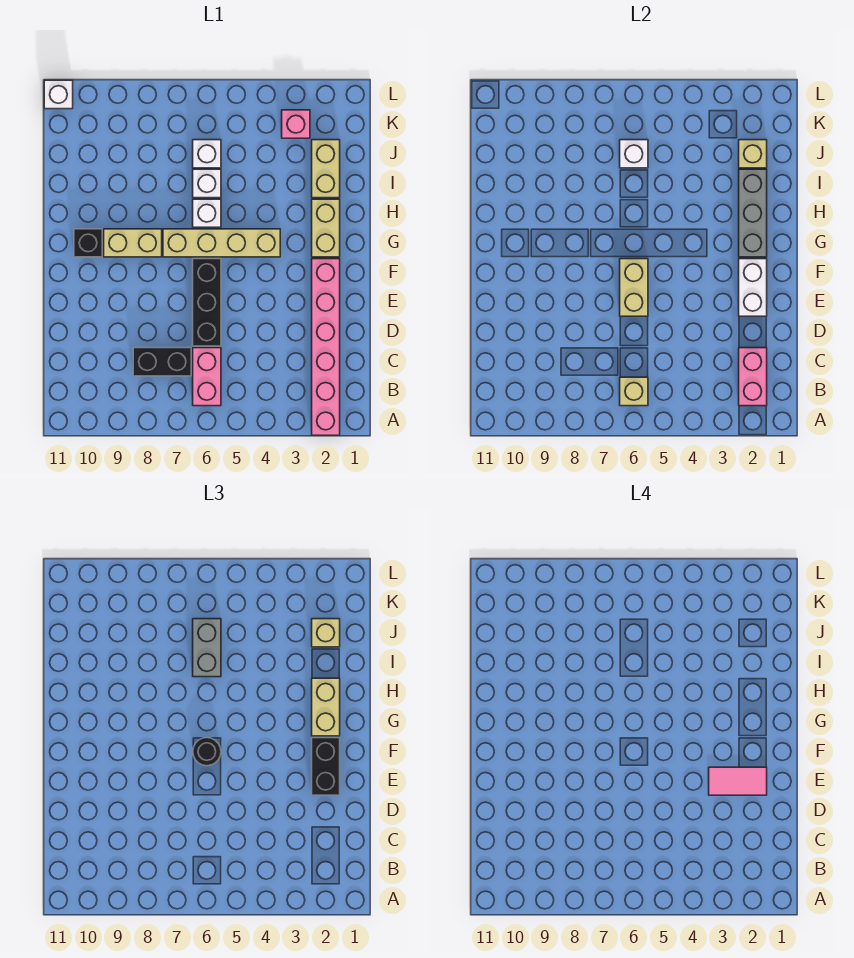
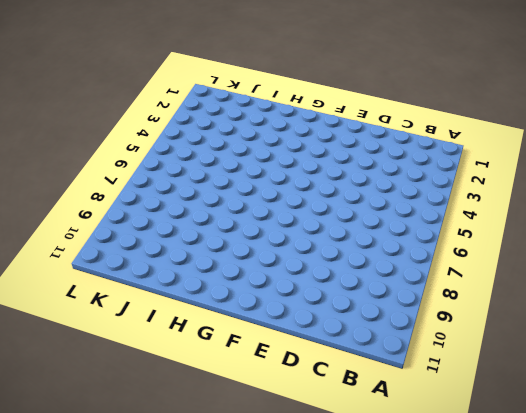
none -> pink brick A2:F2 level 1
none -> pink brick B6:C6 level 1
none -> black brick C7:C8 level 1

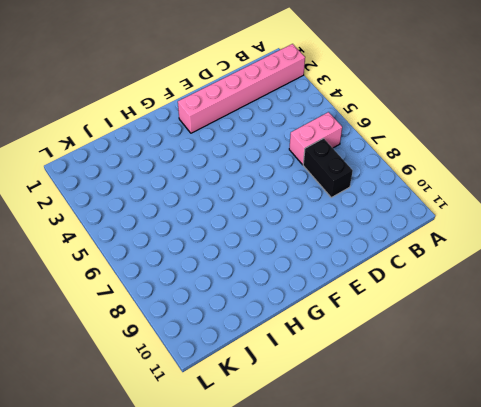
none -> black brick D6:F6 level 1
none -> tan brick G2:H2 level 1
none -> tan brick G4:G7 level 1

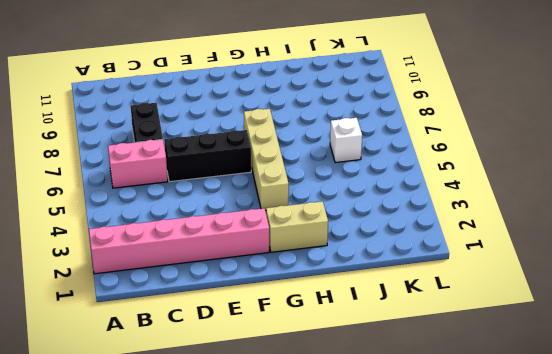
none -> tan brick G8:G9 level 1
none -> black brick G10 level 1
none -> white brick H6 level 1

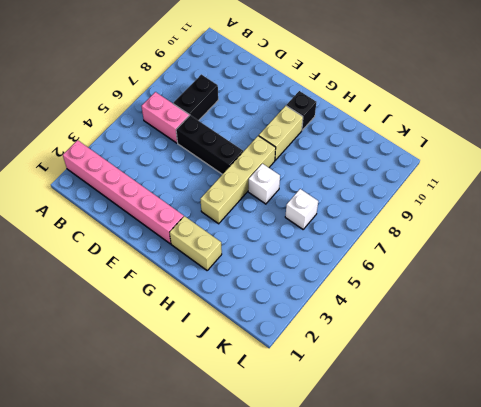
none -> tan brick I2:J2 level 1
none -> white brick I6 level 1
none -> pink brick K3 level 1

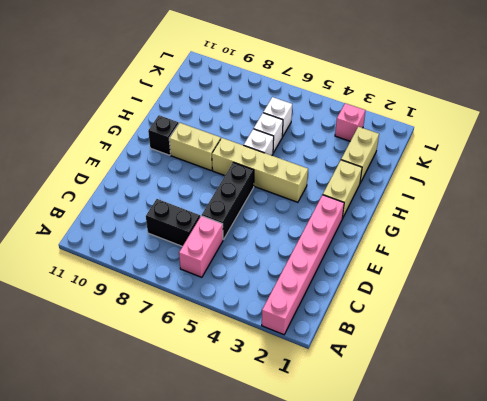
none -> white brick L11 level 1
none -> pink brick B2:C2 level 2
none -> tan brick B6 level 2

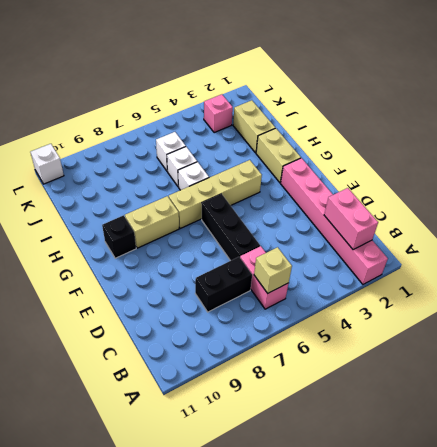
none -> white brick E2:F2 level 2
none -> tan brick E6:F6 level 2
none -> grey brick G2:I2 level 2

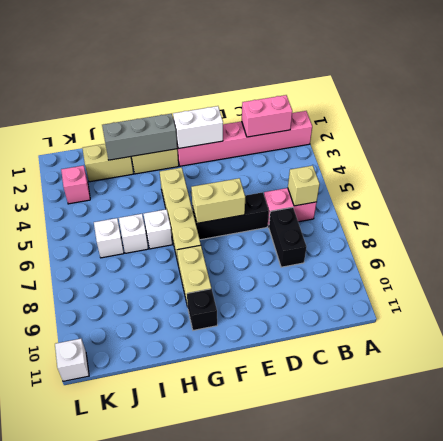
none -> tan brick J2 level 2
none -> white brick J6 level 2
none -> black brick E2:F2 level 3

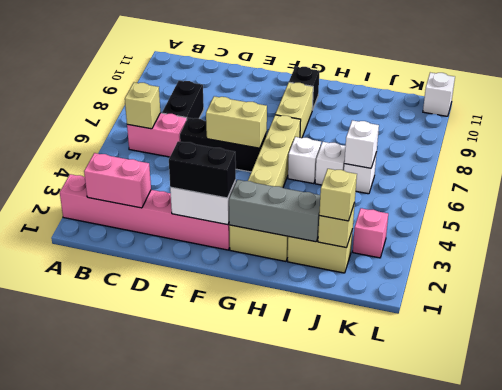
none -> black round brick F6 level 3
none -> tan brick G2:H2 level 3
none -> grey brick I6:J6 level 3

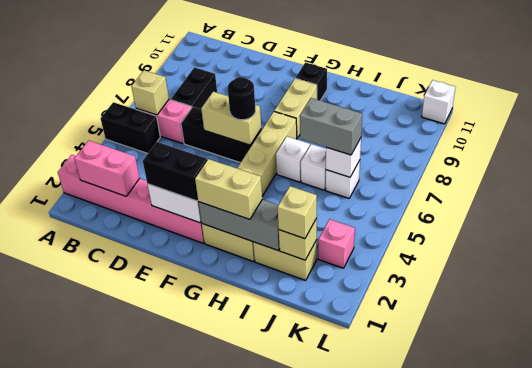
black brick A5:B5 level 1 -> none
none -> pink tile E2:E3 level 4

